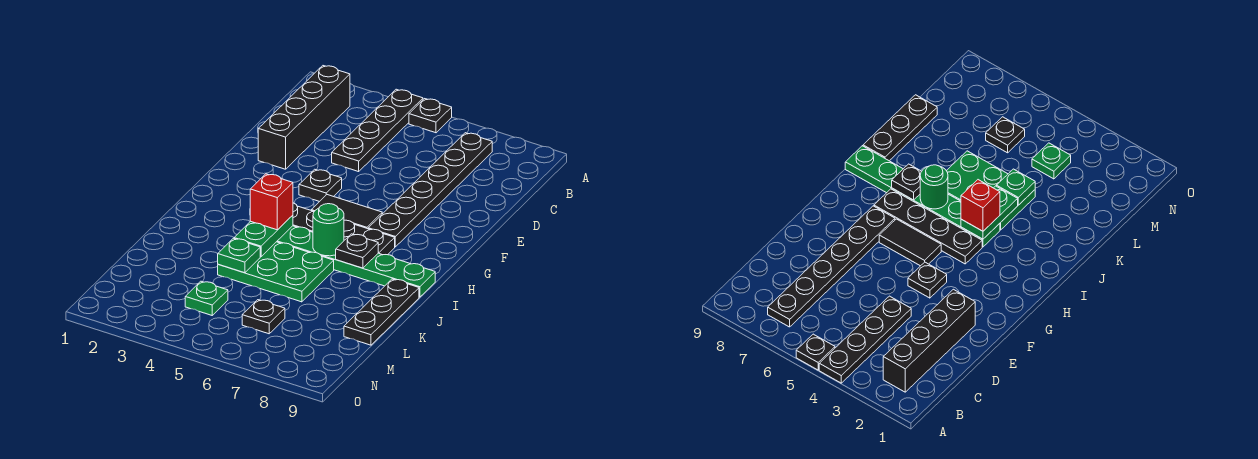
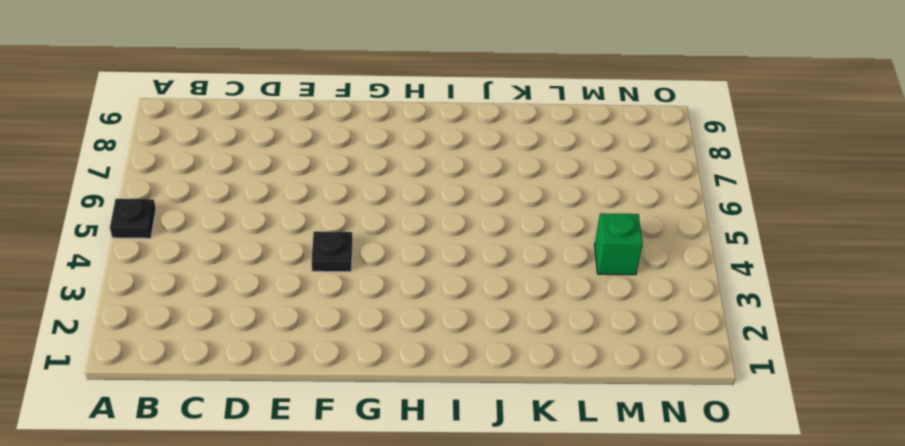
green brick M4 level 1 -> green plate M4 level 1
none -> black plate A4:D4 level 1
none -> black brick B2:E2 level 1
none -> black plate B7:G7 level 1

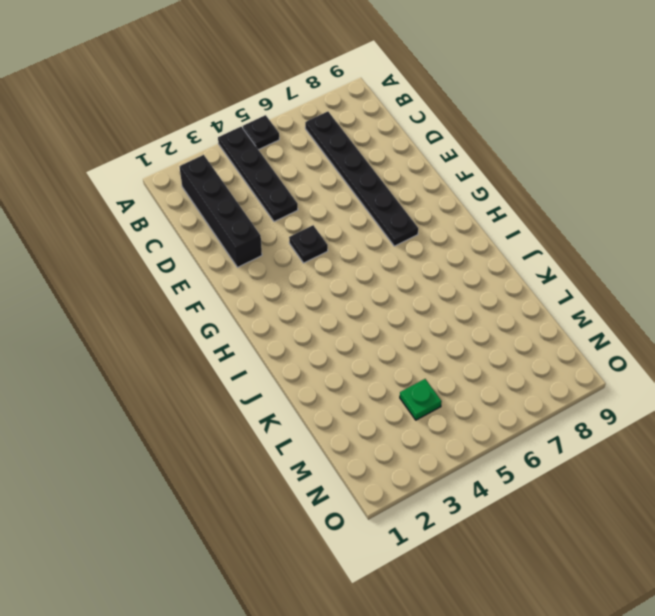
none -> black tile G5:G6 level 1
none -> black plate H4:H7 level 1
none -> green plate I4:I9 level 1

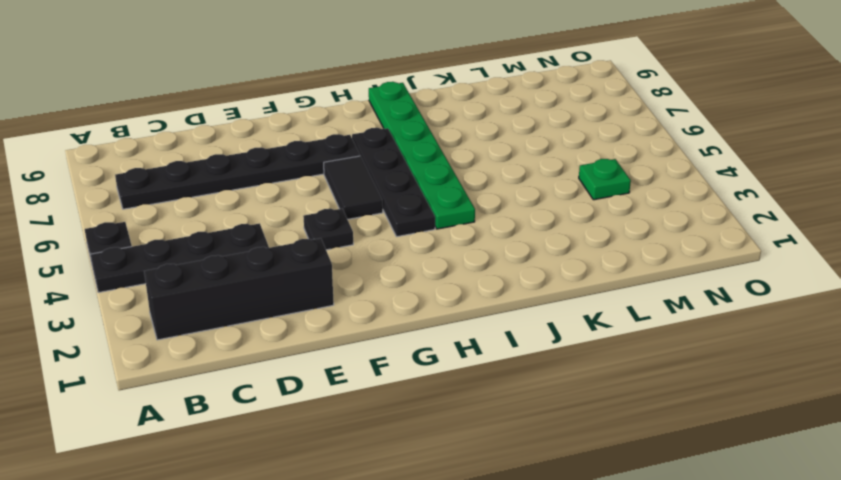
none -> green plate J4:K6 level 1
none -> black plate J9:L9 level 1
none -> black plate M6 level 1

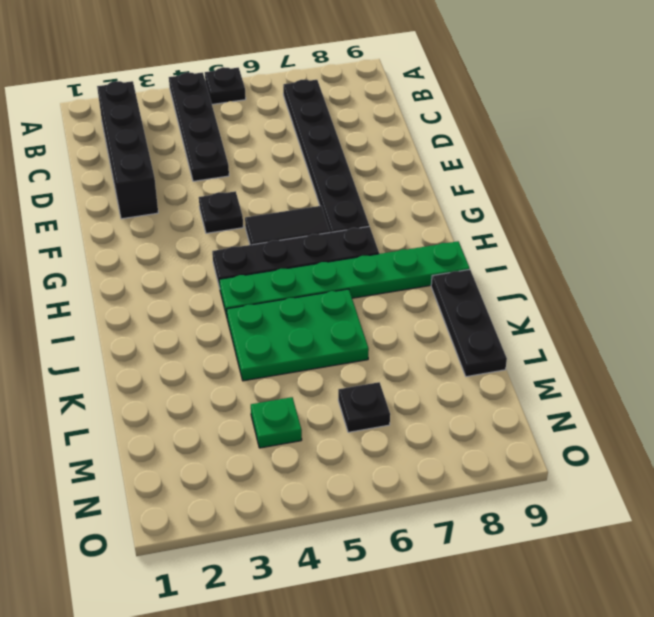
none -> green plate I4:J4 level 2
none -> green round brick I6 level 2
none -> black plate I7 level 2

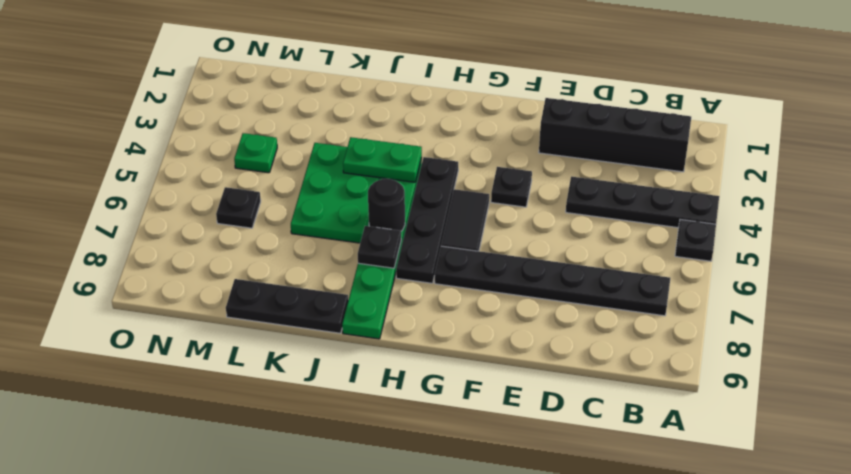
black round brick I6 level 2 -> green round brick I6 level 2
none -> green plate K4 level 2
none -> red brick I4 level 3

